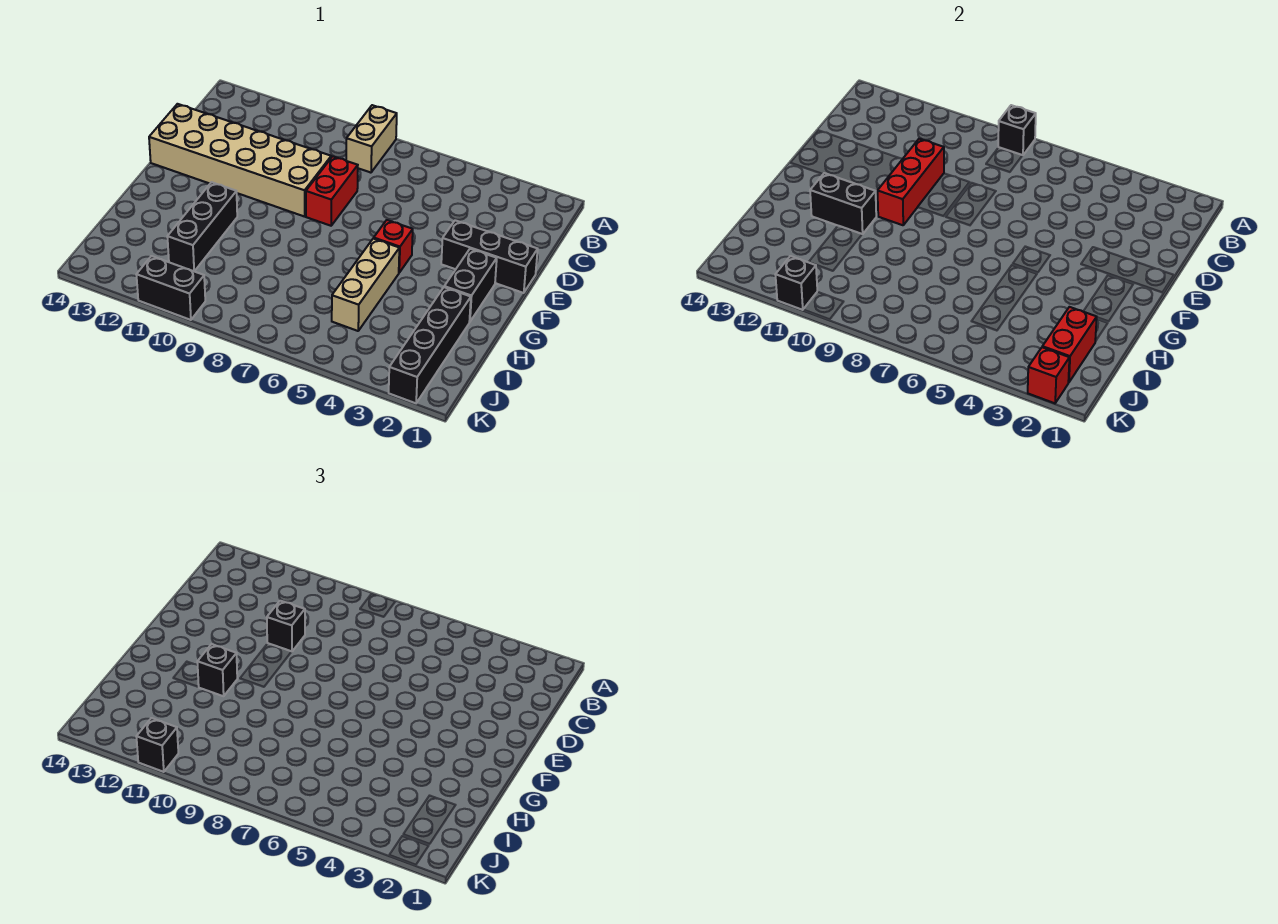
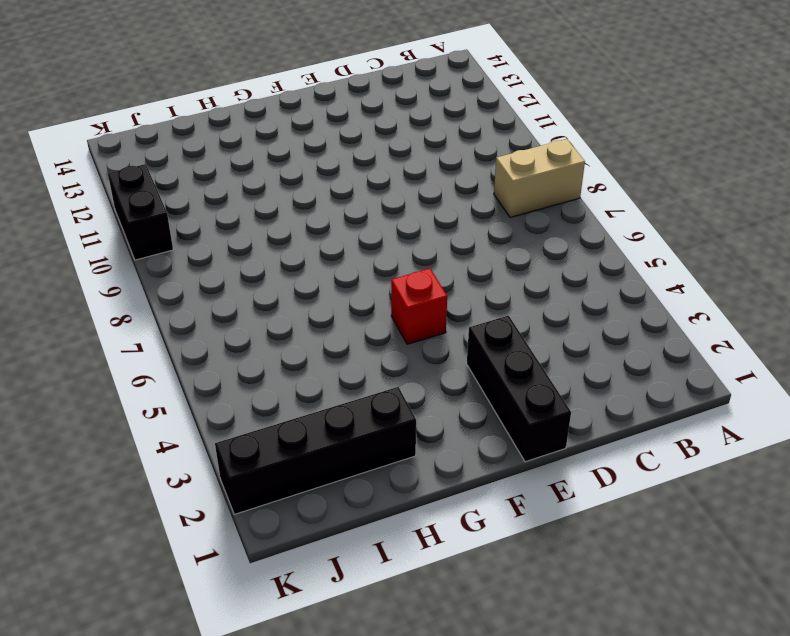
none -> red brick D8:E8 level 1
none -> tan brick D9:E14 level 1
none -> black brick F2:G2 level 1

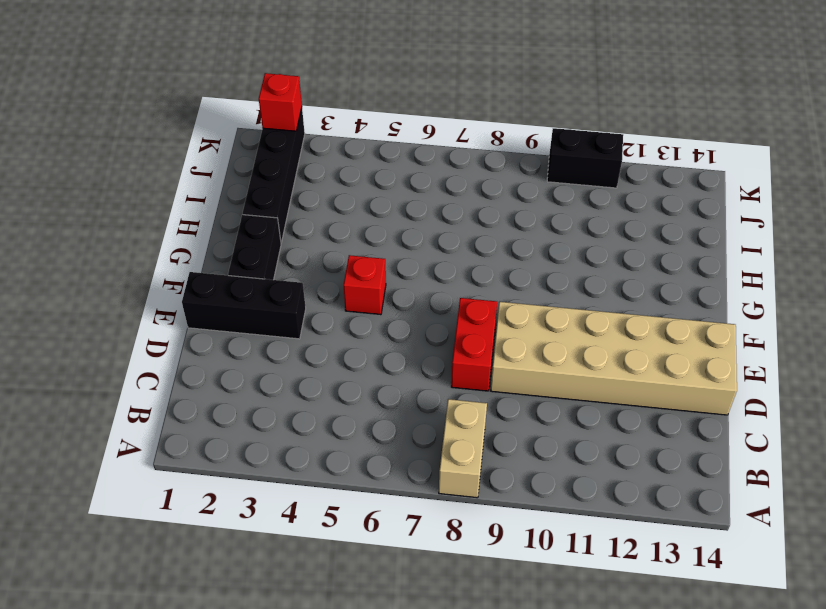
none -> tan brick G5:I5 level 1
none -> black brick G11:I11 level 1
none -> black brick A8 level 2

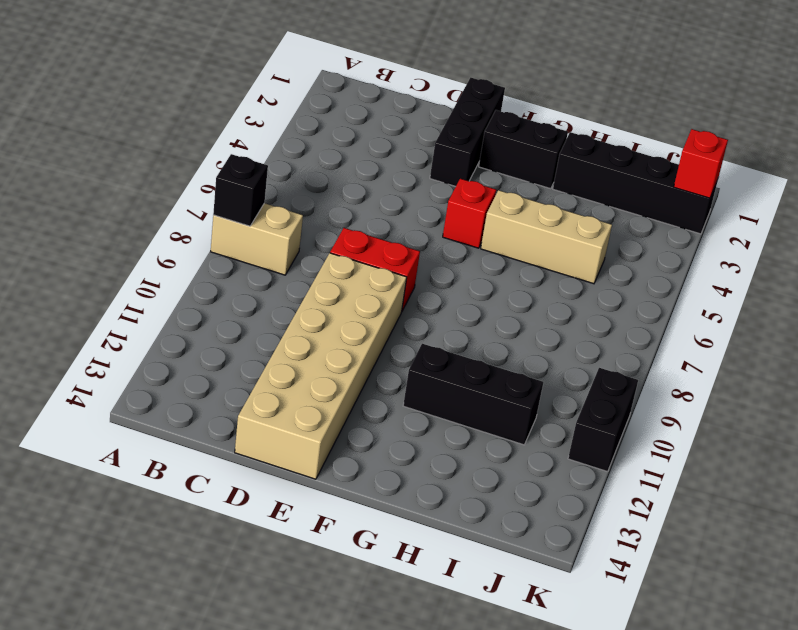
none -> red brick D10:F10 level 2
none -> black brick G11:G12 level 2
none -> red brick I2:J2 level 2

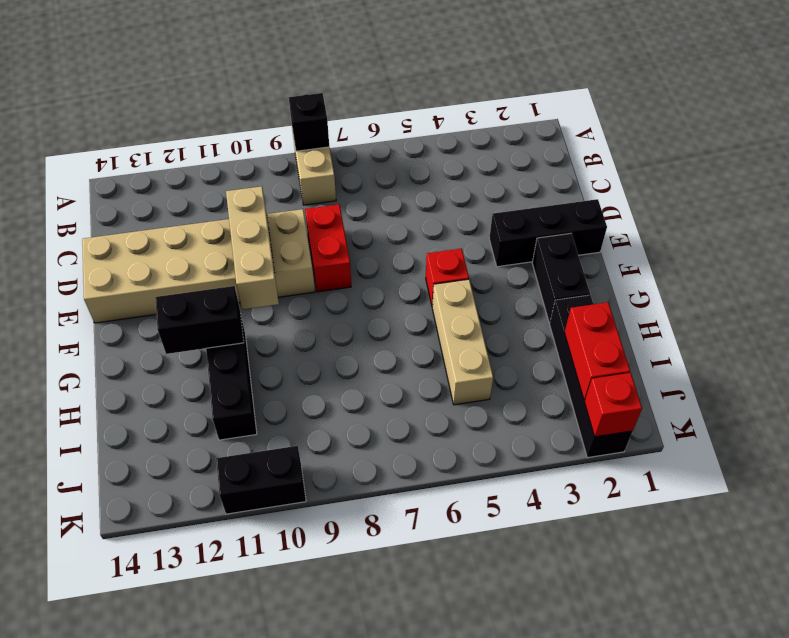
tan brick D10:F10 level 2 -> red brick D10:F10 level 2
none -> black brick K11 level 2
none -> black brick D10 level 3
none -> black brick G11 level 3

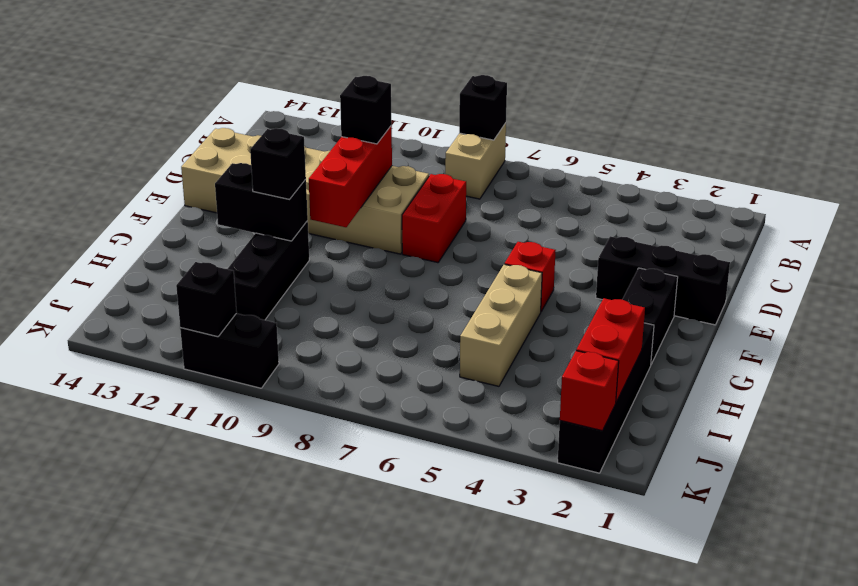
none -> black brick K11 level 3

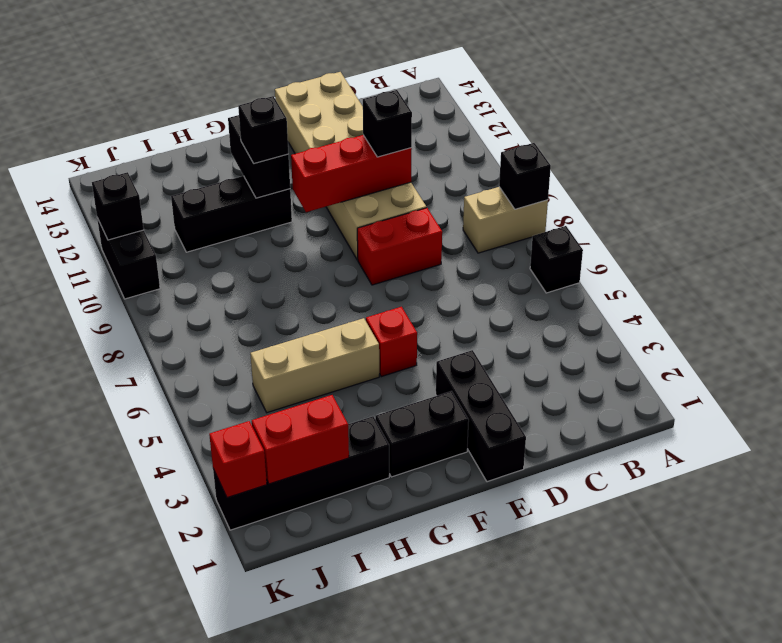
black brick A6 level 1 -> black brick K11 level 3

